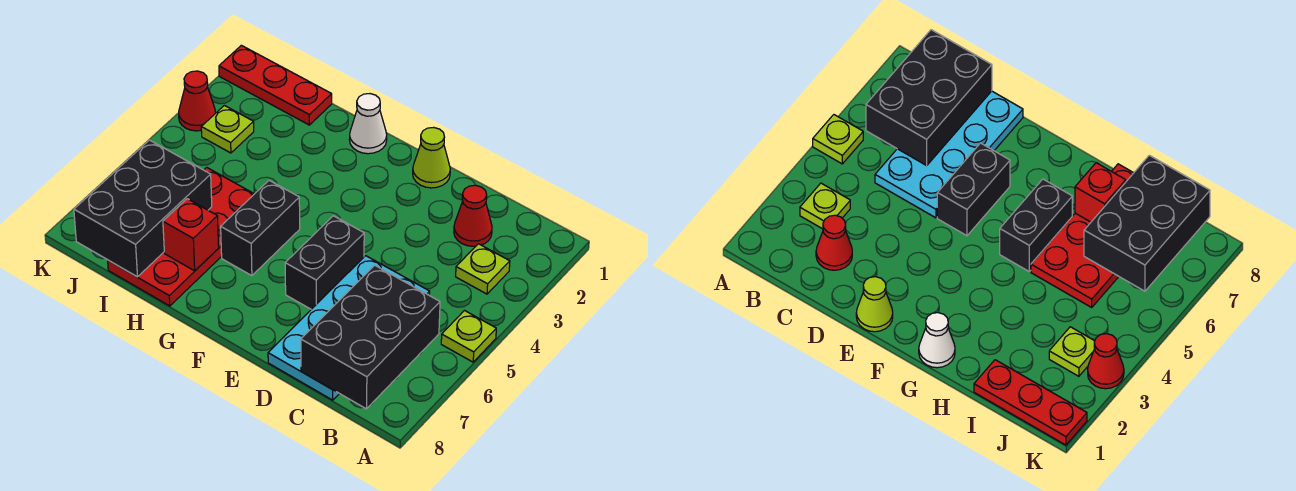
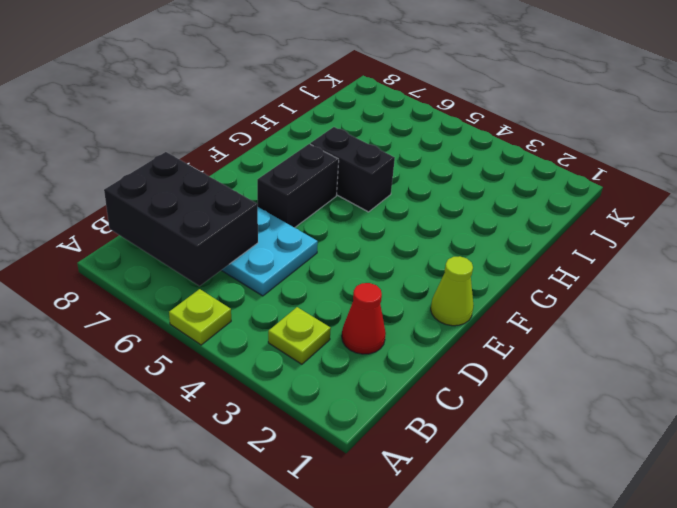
black brick E6:F6 level 1 -> black brick E5:E6 level 1
none -> white cone G1 level 1
none -> red plate H5:I8 level 1
none -> red plate I1:K1 level 1

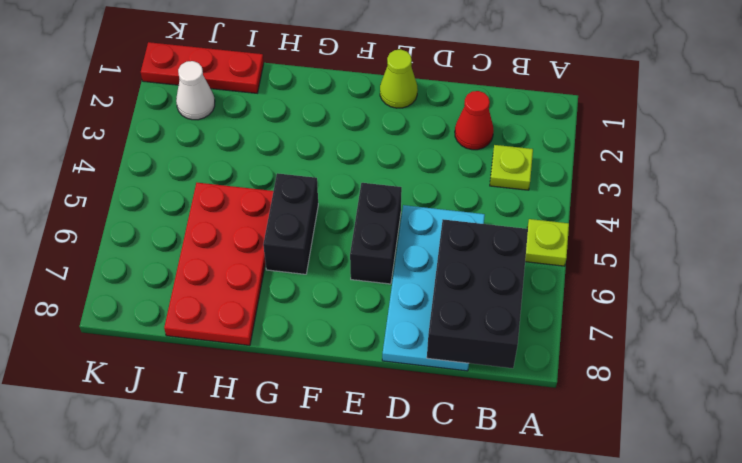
white cone J2 level 1 -> white cone G1 level 1
none -> lime plate J3 level 1
none -> red cone K3 level 1
none -> red brick H7 level 2

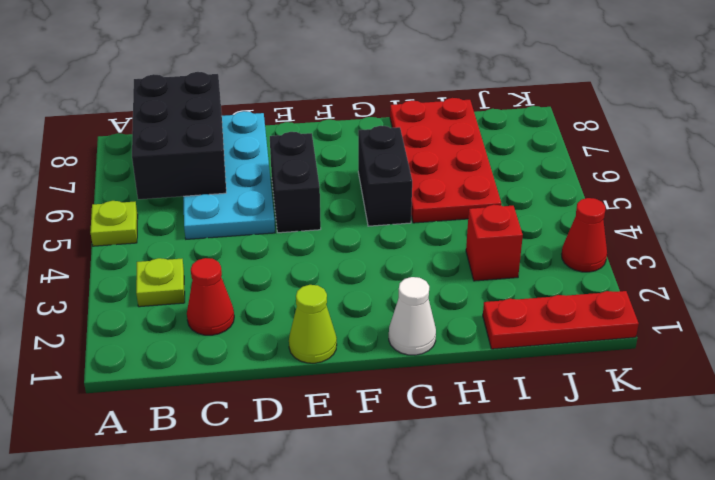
red brick I3 level 1 -> red brick H7 level 2
none -> lime plate J3 level 1
none -> black brick I6:J8 level 2

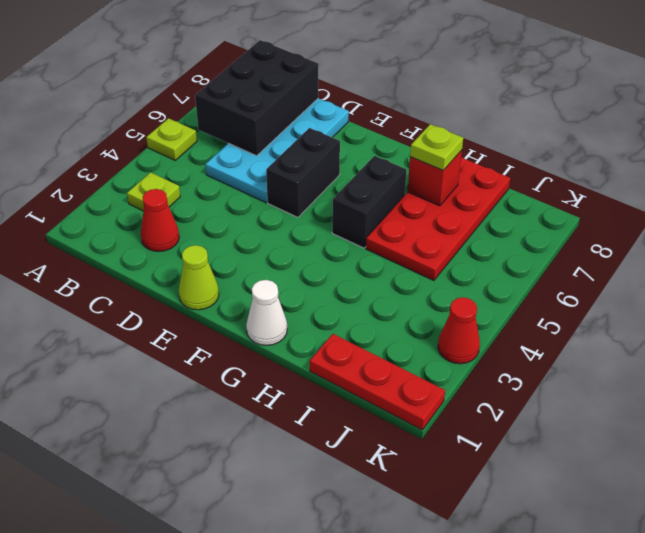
lime plate H7 level 3 -> lime plate J3 level 1
none -> black brick I6:J8 level 2

